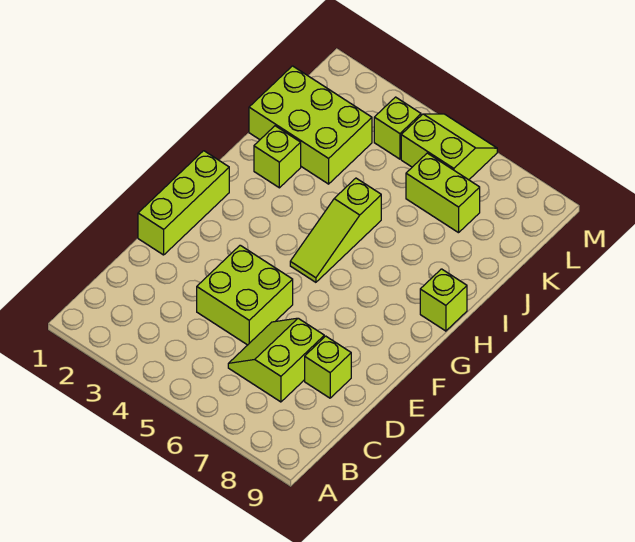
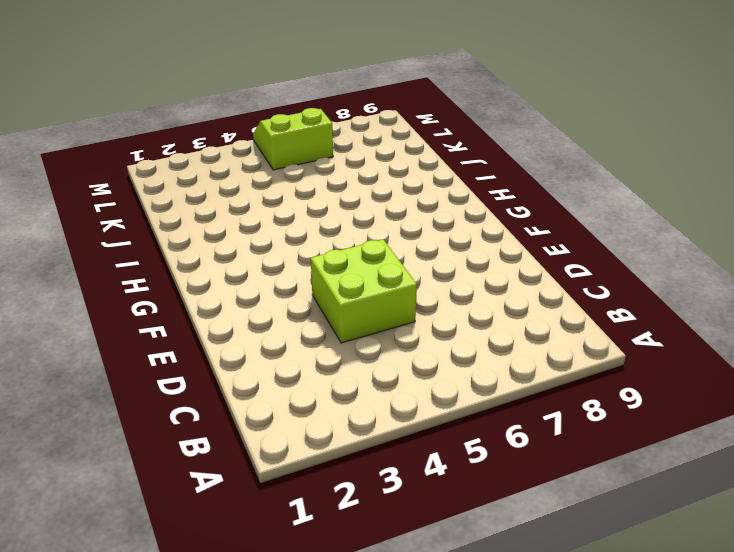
none -> lime slope C6:D7 level 1 top 7
none -> lime brick D8 level 1

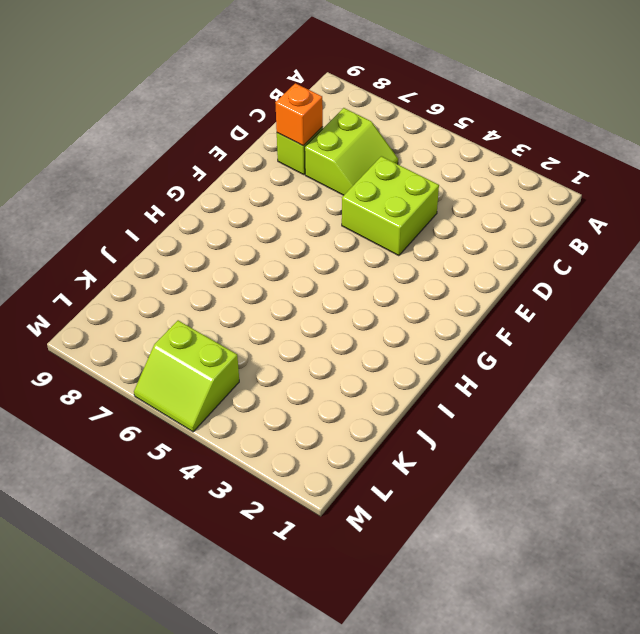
orange brick D8 level 2 -> none
none -> lime brick E1:G1 level 1
none -> lime slope G5:I5 level 1 top I

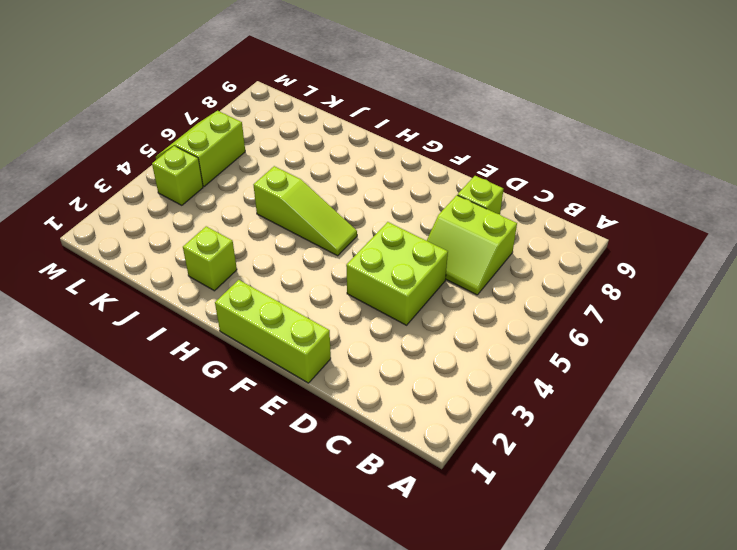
none -> lime brick H9 level 1
none -> lime brick J1:K3 level 1

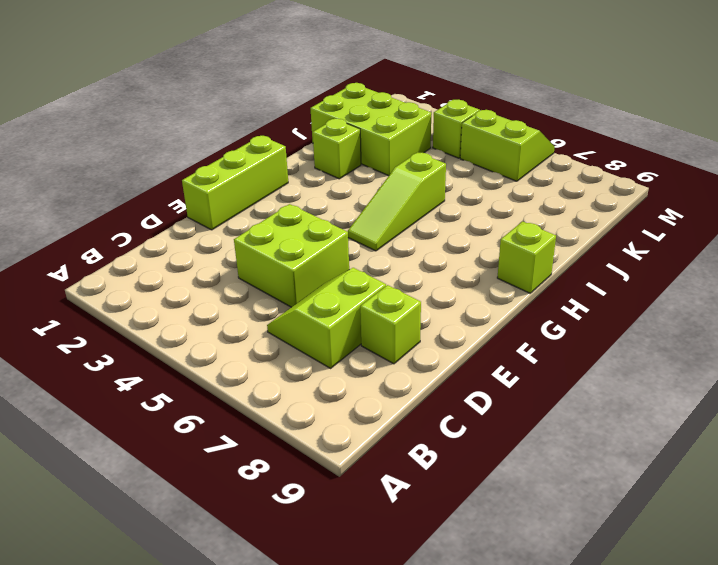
none -> lime brick K6:K7 level 1

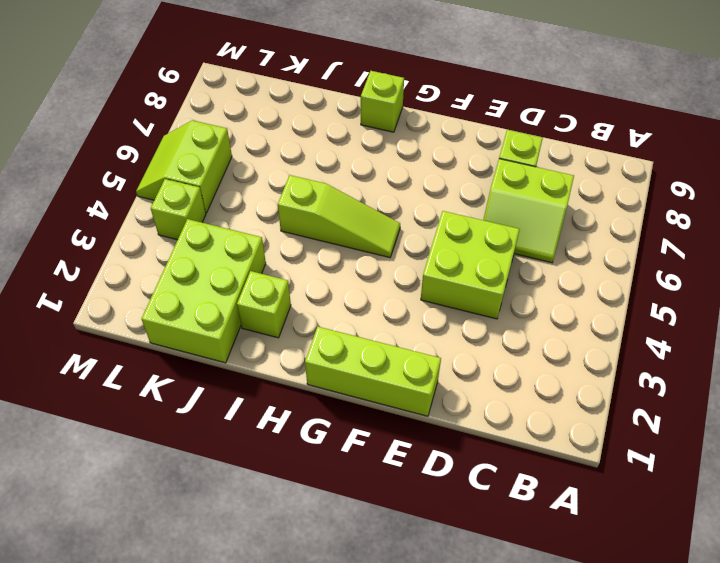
none -> lime brick K6:K7 level 1

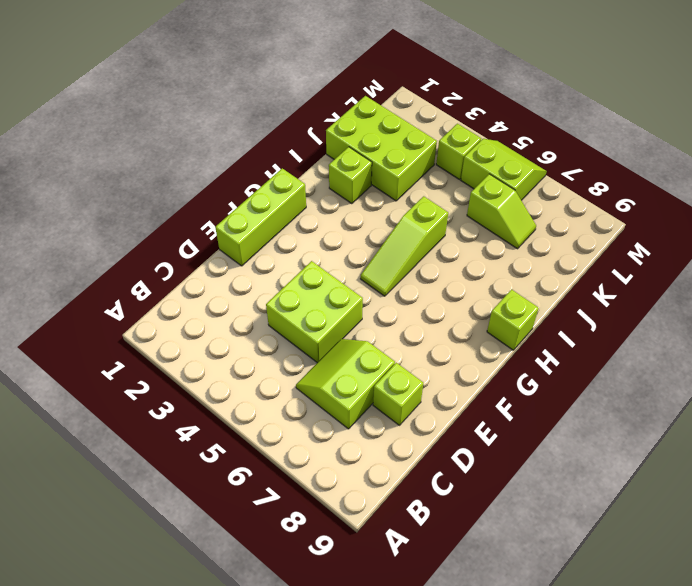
lime slope K6:K7 level 1 top 6 -> lime brick K6:K7 level 1

